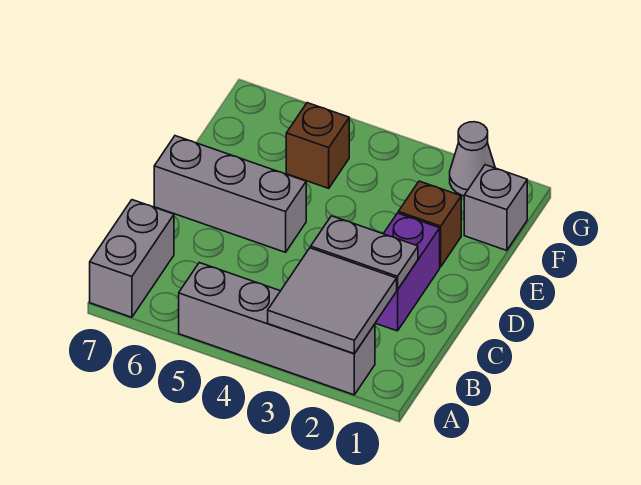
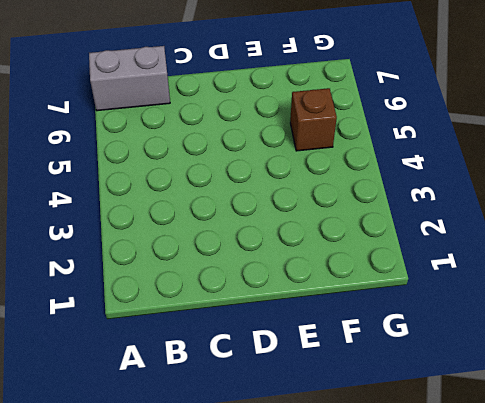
none -> grey brick A2:A5 level 1
none -> purple brick C2:D2 level 1

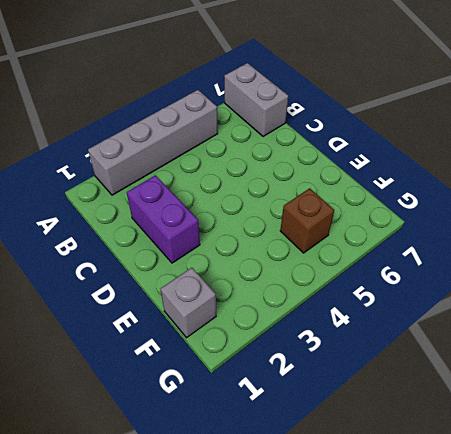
none -> grey brick D5:D7 level 1
none -> brown brick E2 level 1

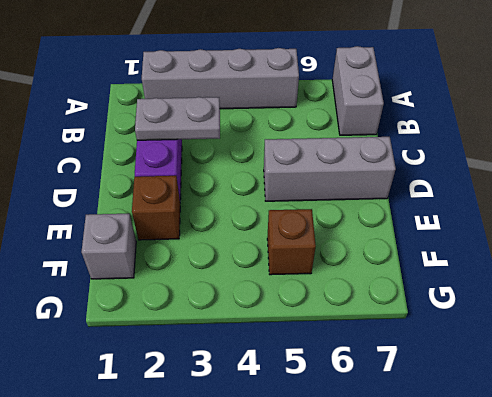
none -> grey cone G2 level 1
none -> grey tile A2:B3 level 2

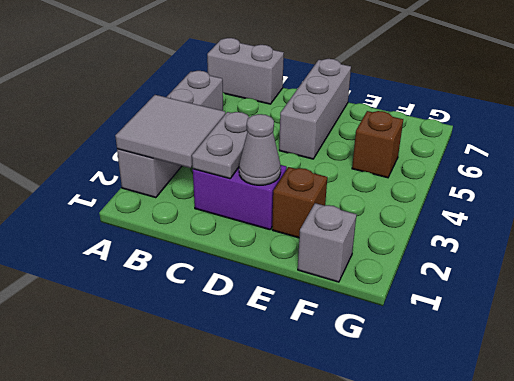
grey cone D2 level 2 -> grey cone G2 level 1

